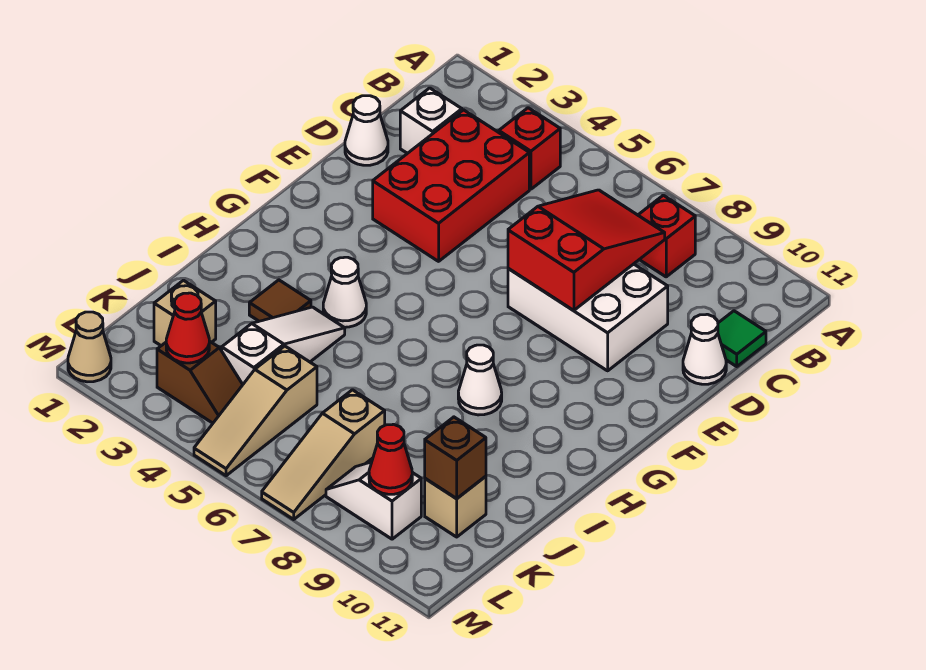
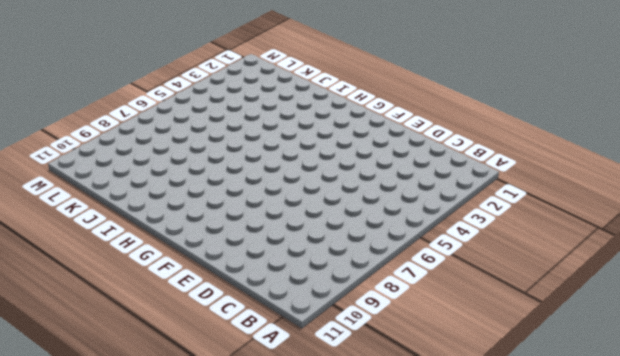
none -> red brick B4 level 1
none -> red brick B8 level 1
none -> white brick C2 level 1

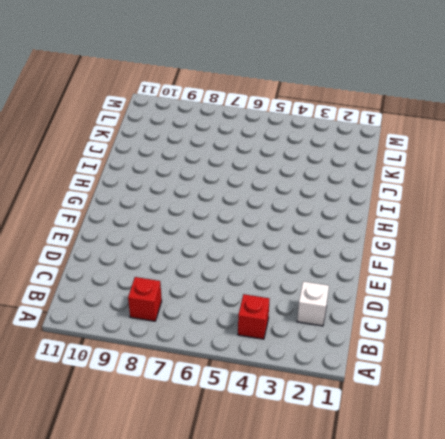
none -> red brick C3:E4 level 1
none -> green tile C11 level 1
none -> white cone D1 level 1

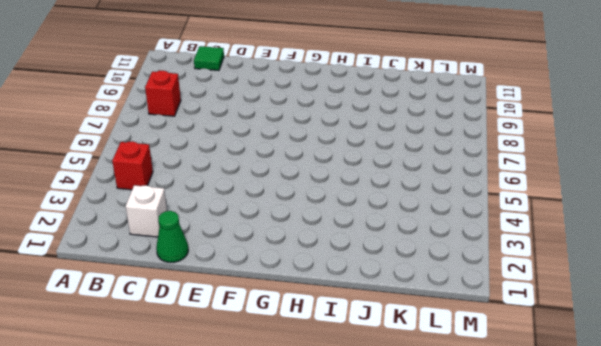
green cone D1 level 1 -> white cone D1 level 1
none -> red brick C3:E4 level 1
none -> white brick D7:E9 level 1
none -> white cone D11 level 1

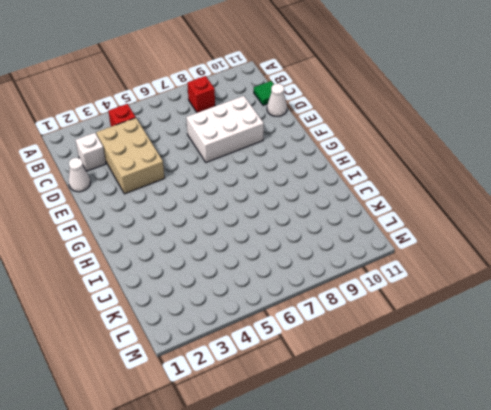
tan brick C3:E4 level 1 -> red brick C3:E4 level 1
none -> white cone H4 level 1
none -> white cone H8 level 1
none -> brown tile I3 level 1

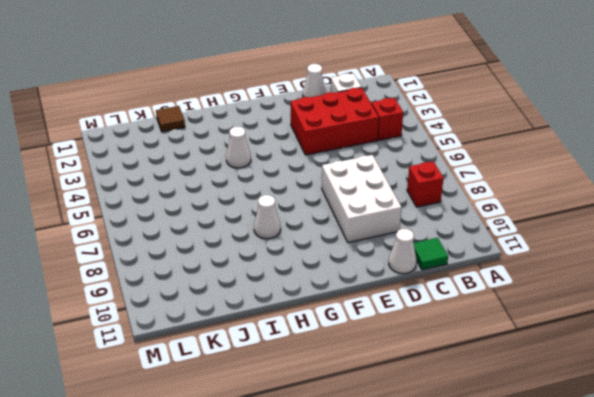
brown tile J1 level 1 -> brown tile I3 level 1
none -> white slope I4:K4 level 1 top K
none -> tan brick K2 level 1
none -> tan slope K5:M5 level 1 top K

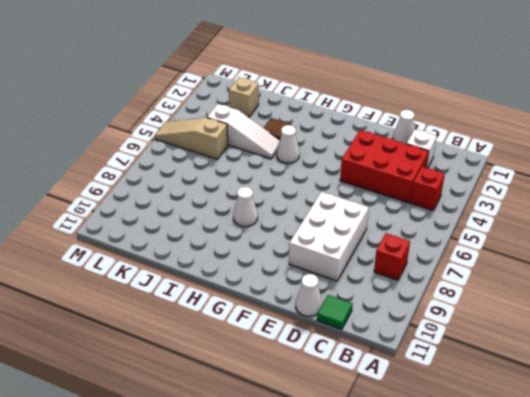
none -> tan slope K7:M7 level 1 top K
none -> tan brick K10 level 1
none -> brown slope L3:L4 level 1 top 3

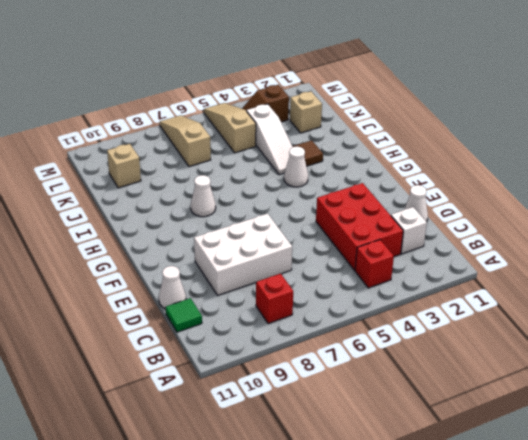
none -> white slope L8:L9 level 1 top 9
none -> tan cone M1 level 1
none -> red slope C7:E8 level 2 top E

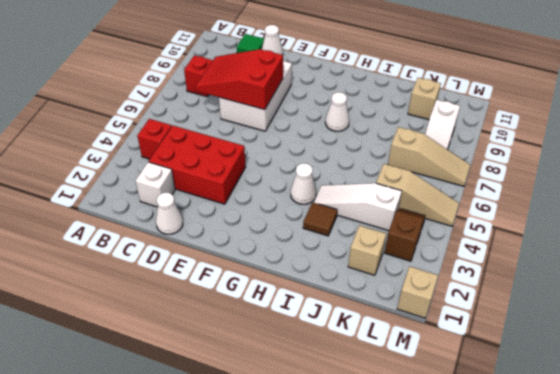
tan brick M1 level 1 -> tan cone M1 level 1
none -> brown brick K10 level 2
none -> red cone L3 level 2
none -> red cone L9 level 2

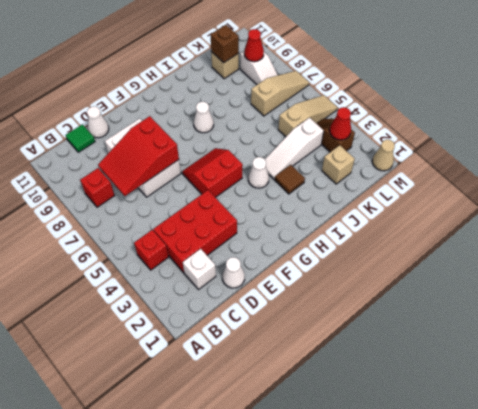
red slope F5:G6 level 1 top 5 -> none

